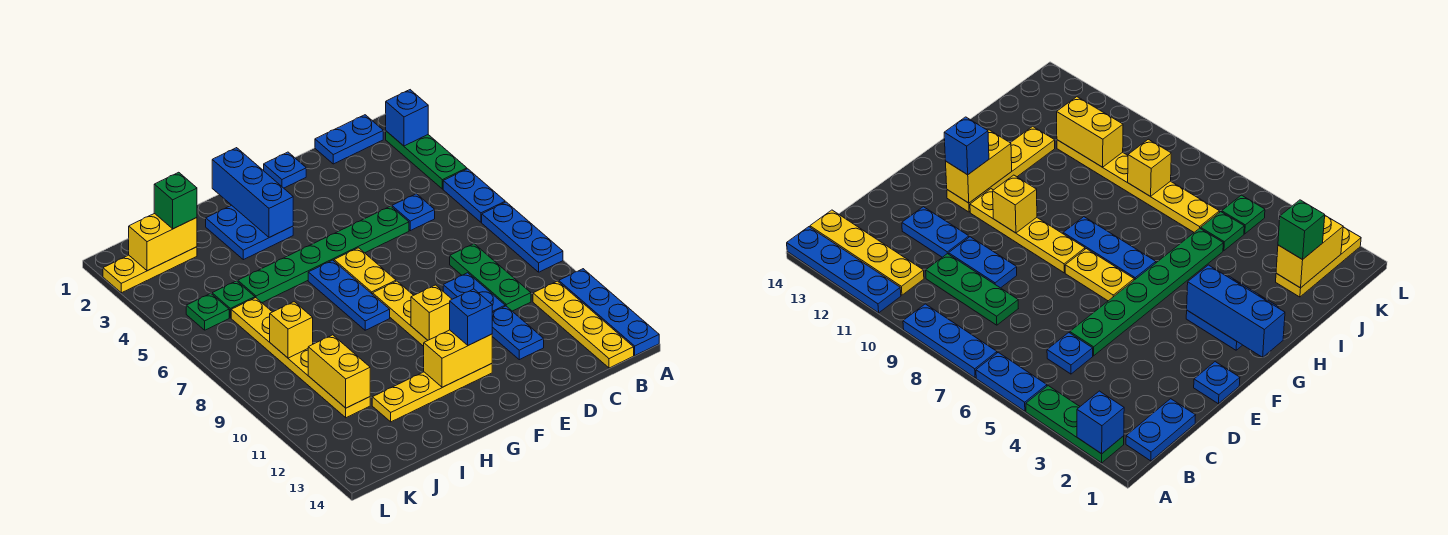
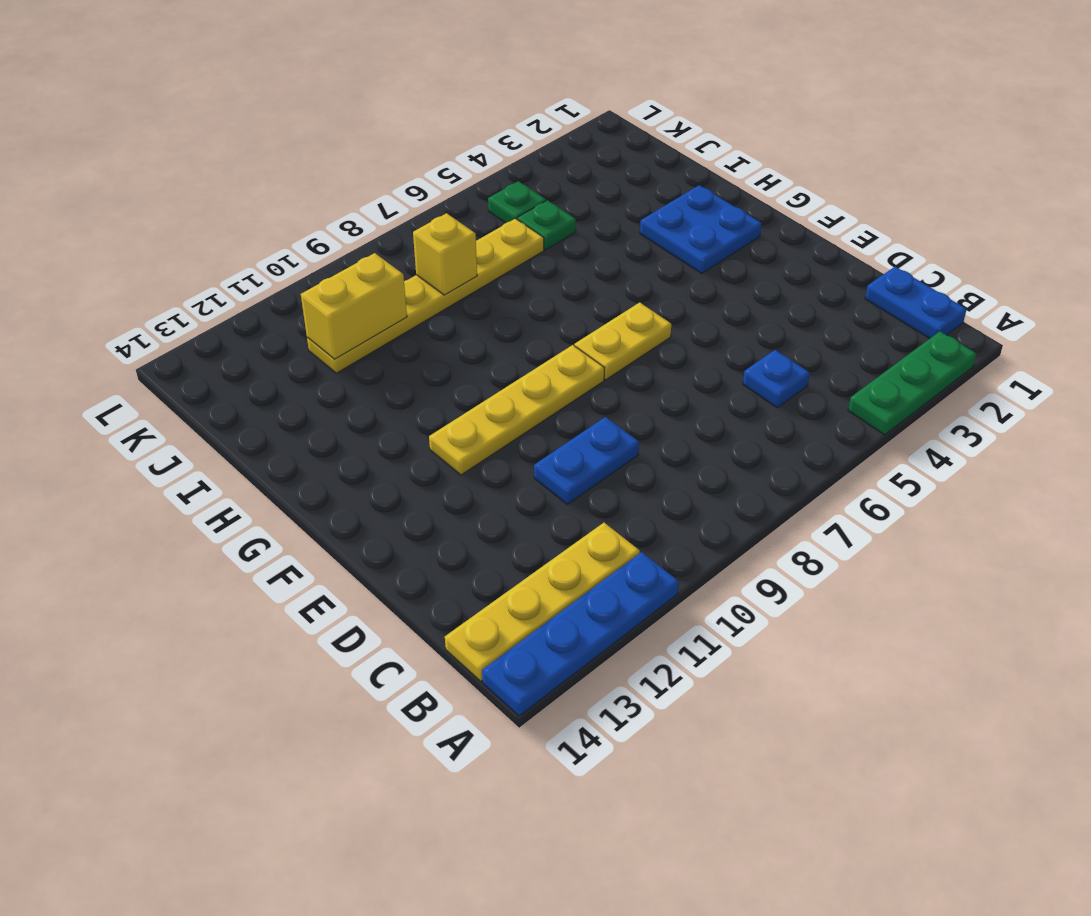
none -> blue plate A5:A6 level 1
none -> blue plate A7:A9 level 1
none -> green plate C8:C10 level 1
none -> green plate D5:I5 level 1

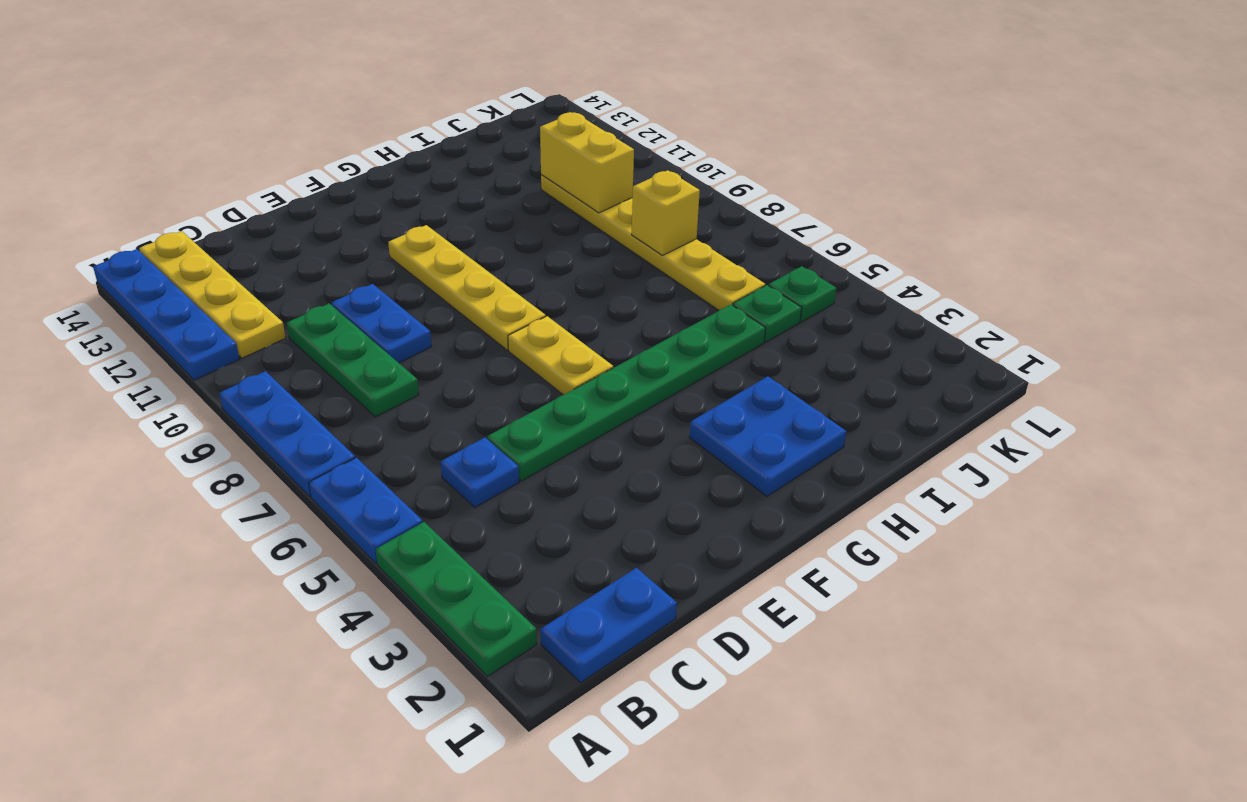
none -> blue plate D11:D12 level 1
none -> blue plate E1 level 1
none -> yellow plate F12:I12 level 1
none -> blue plate G6:G8 level 1

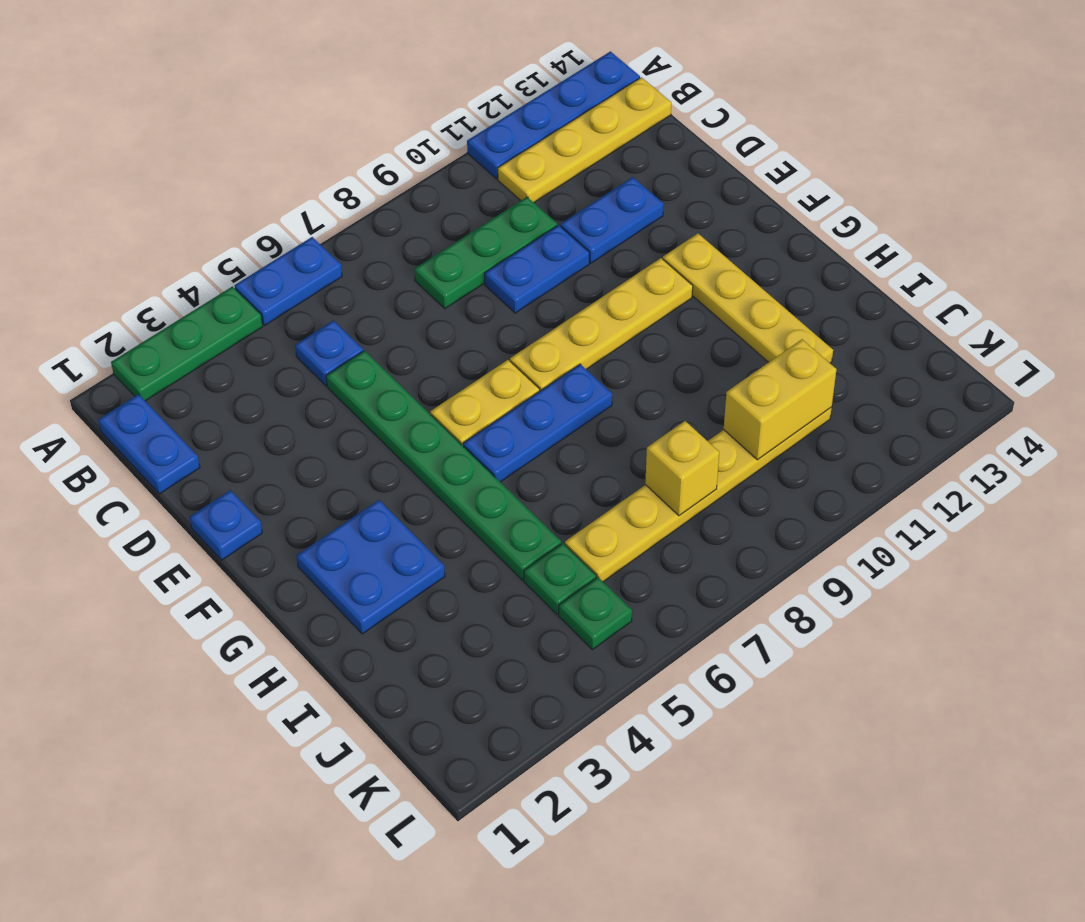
none -> blue plate A7:A9 level 1
none -> yellow plate J2:L2 level 1
none -> blue brick A2 level 2
none -> yellow brick F10 level 2

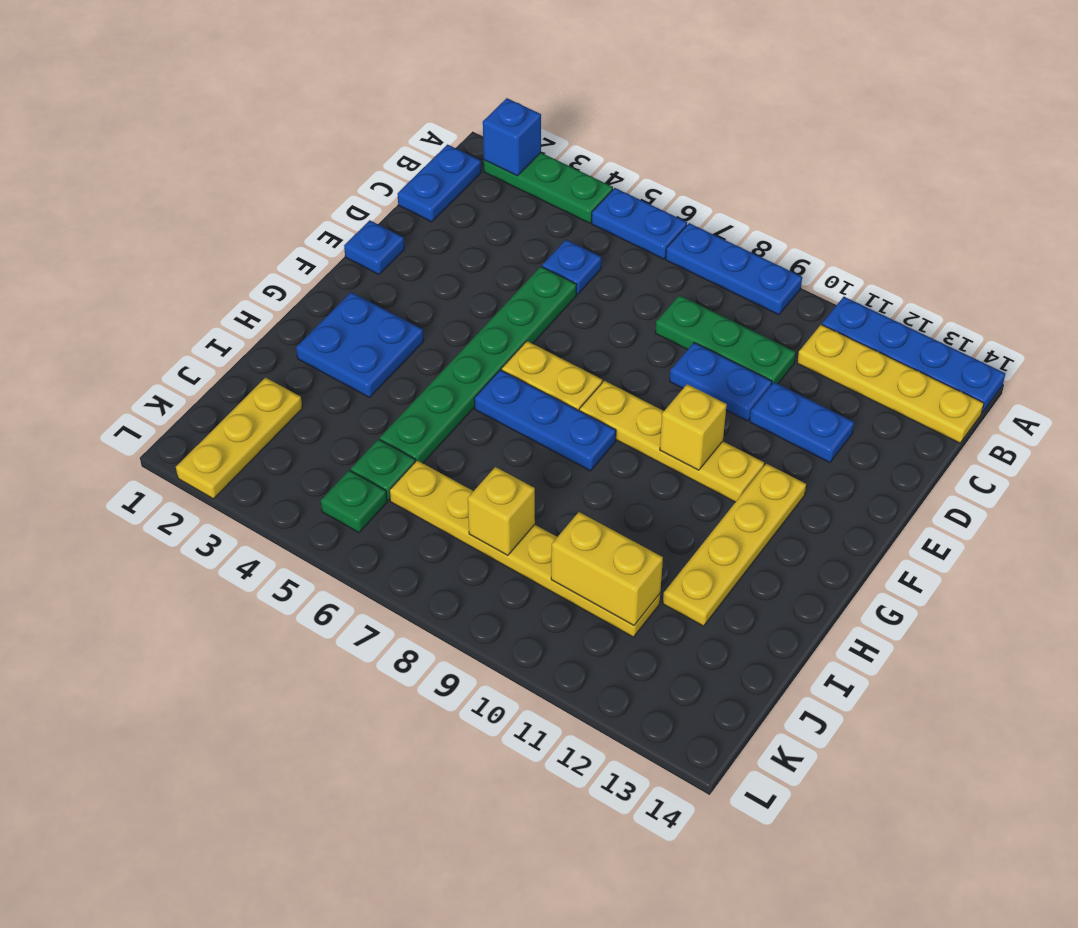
none -> yellow brick F12:G12 level 2
none -> blue brick G1:G3 level 2
none -> yellow brick J2:K2 level 2
none -> blue brick F12 level 3

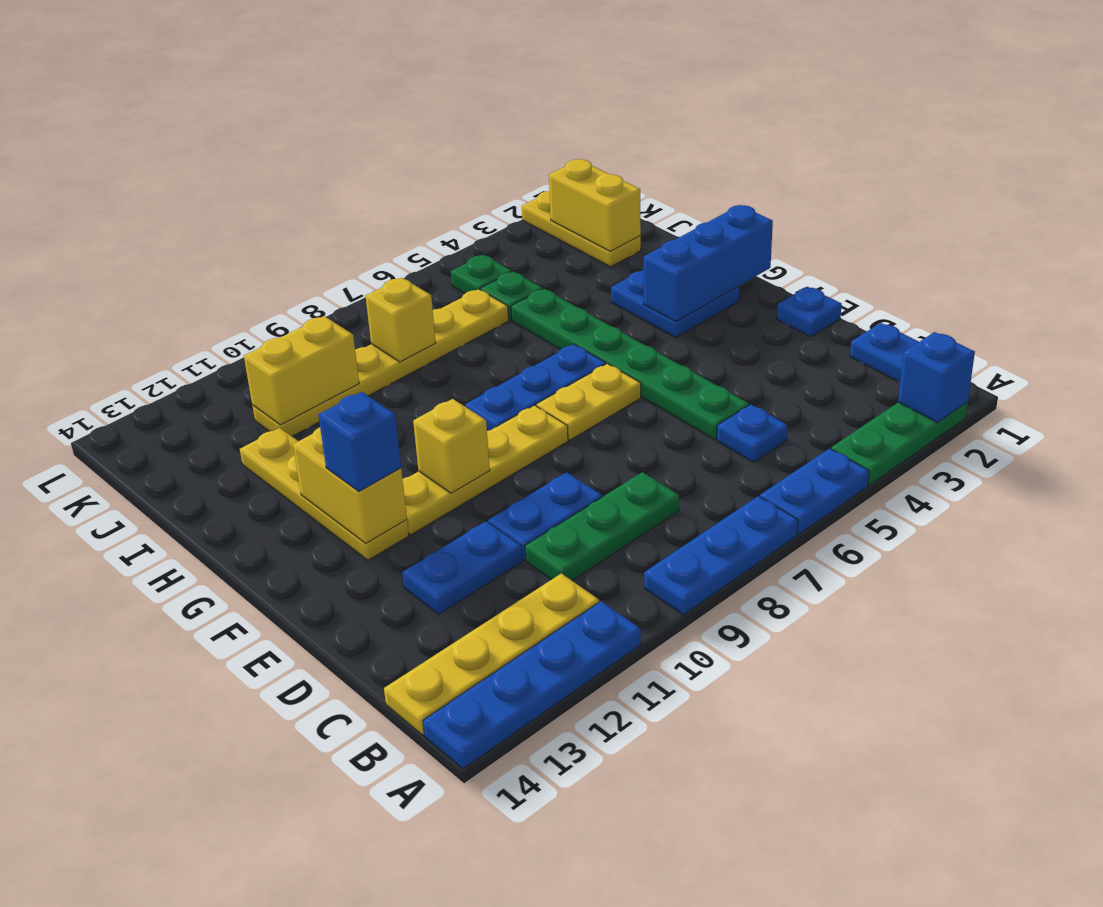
none -> green brick J2 level 3

